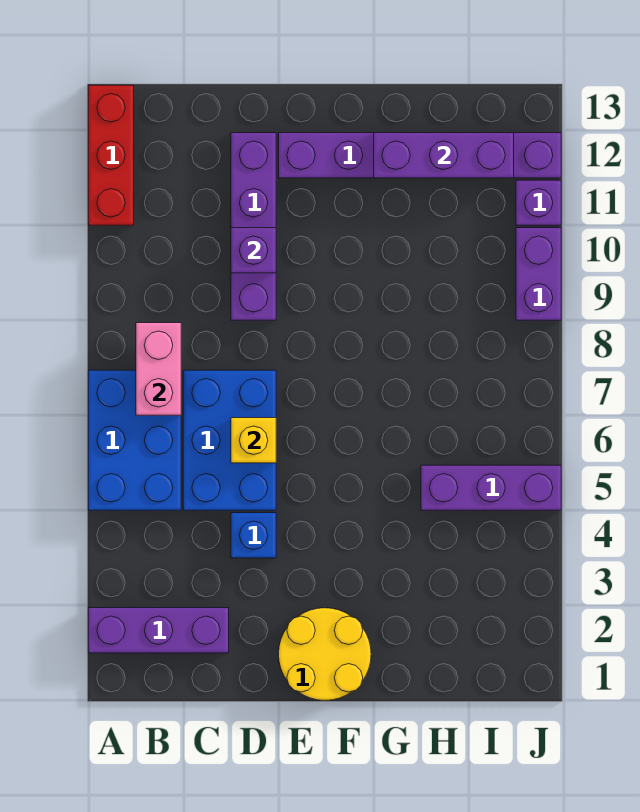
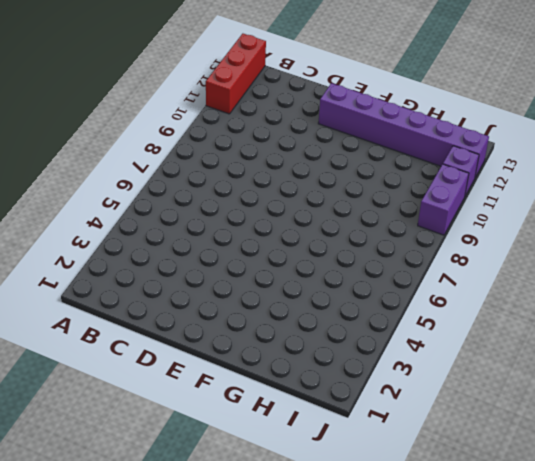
none -> purple brick A2:C2 level 1
none -> blue brick A5:B7 level 1
none -> blue brick C5:D7 level 1

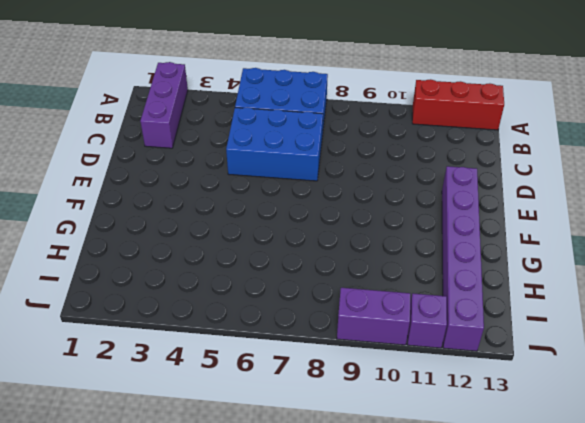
none -> blue brick D4 level 1
none -> purple brick D9:D12 level 1
none -> yellow round brick E1:F2 level 1

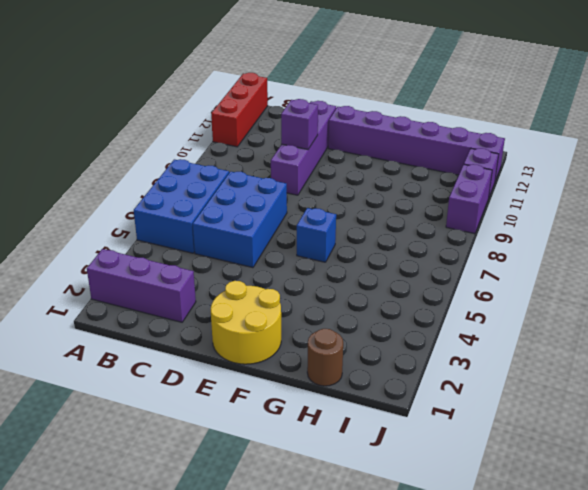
blue brick F6 level 1 -> blue brick D4 level 1
brown round brick H1 level 1 -> none
none -> purple brick H5:J5 level 1
none -> pink brick B7:B8 level 2
none -> yellow brick D6 level 2

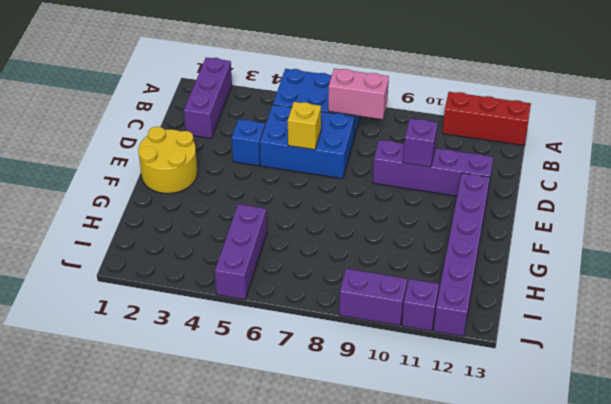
none -> purple brick G12:I12 level 2

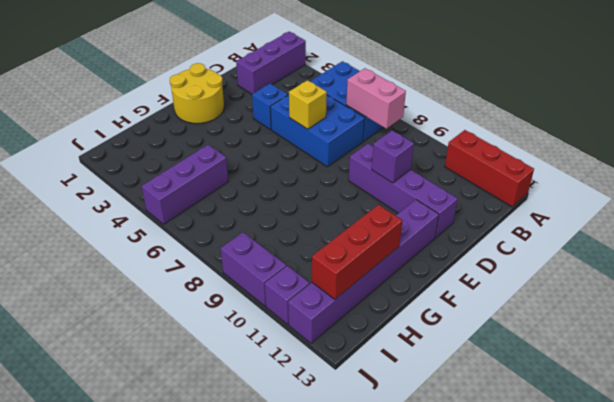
red brick G12:I12 level 2 -> purple brick G12:I12 level 2

